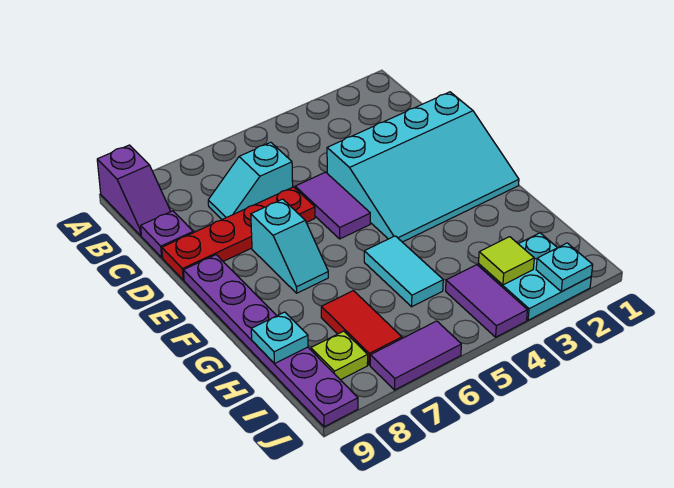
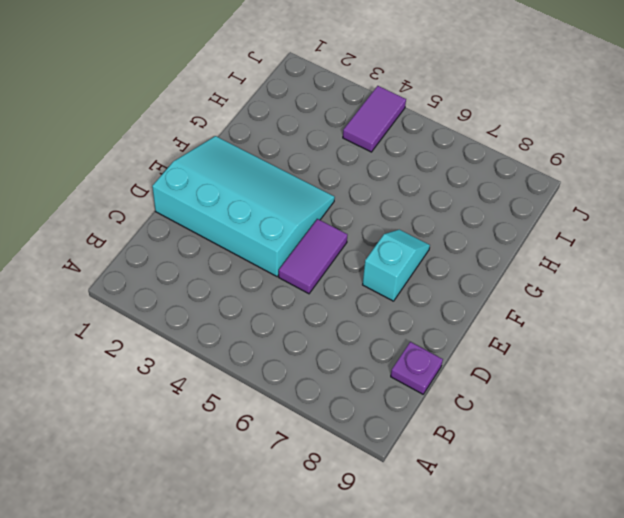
none -> purple slope A9:B9 level 1 top A
none -> cyan slope C6:C7 level 1 top 6
none -> red plate D6:D9 level 1

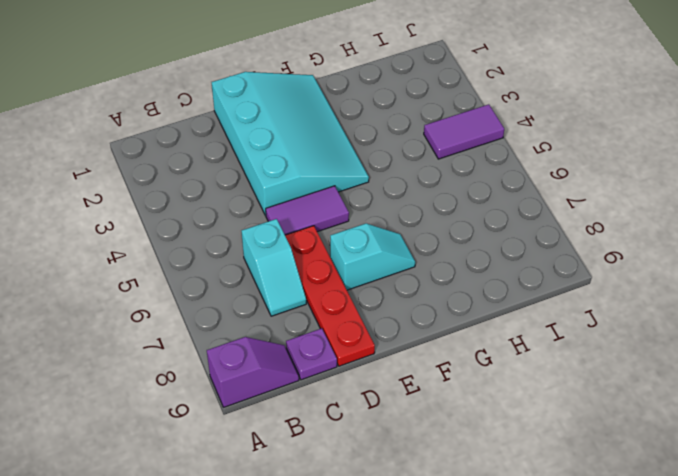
none -> purple plate E9:J9 level 1
none -> cyan tile G5:H5 level 1
none -> red tile H7:I7 level 1

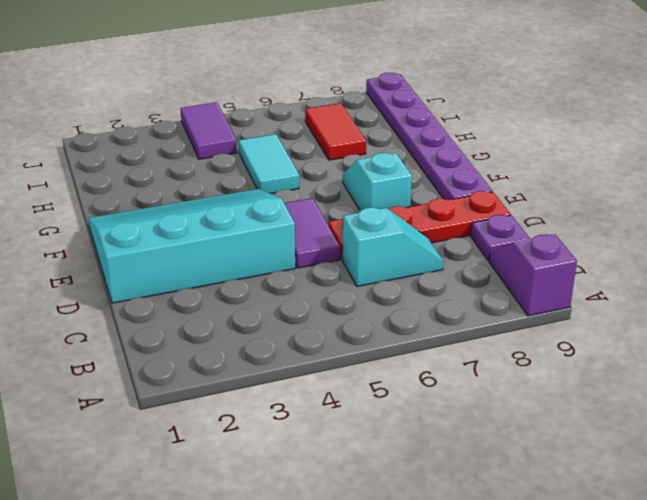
none -> cyan plate I2:J3 level 1
none -> lime plate I8 level 1
none -> purple tile J6:J7 level 1

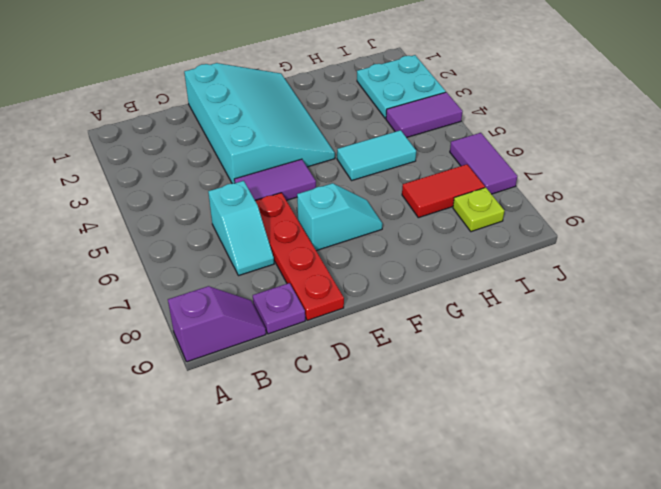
none -> purple plate E9:J9 level 1
none -> cyan plate H9 level 2
none -> lime tile I3 level 2

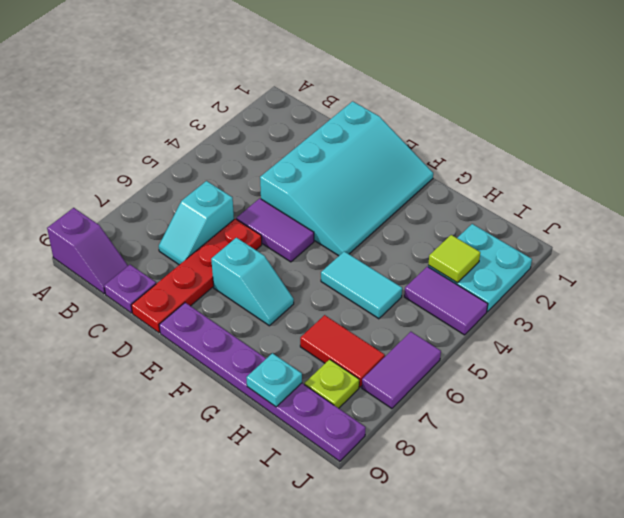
none -> cyan plate J2 level 2

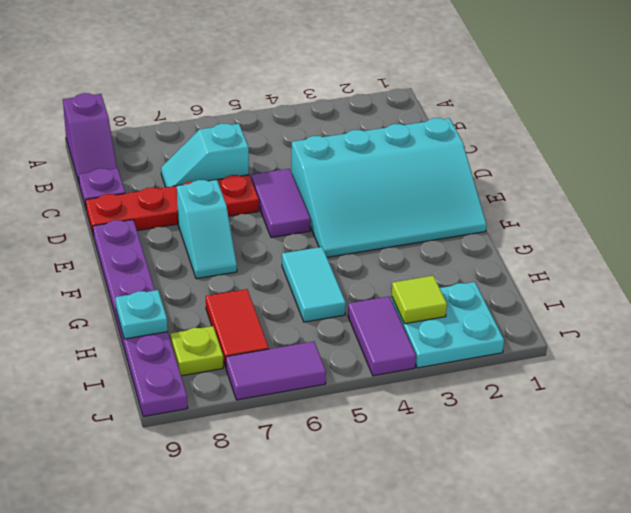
none -> cyan plate J2 level 2

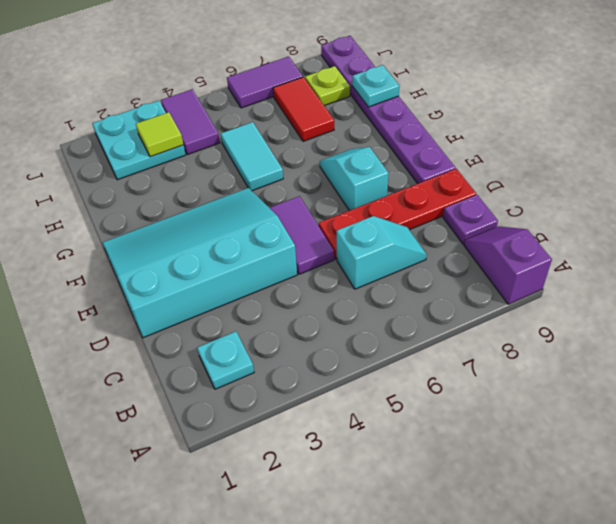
cyan plate B2 level 1 -> cyan plate J2 level 2

